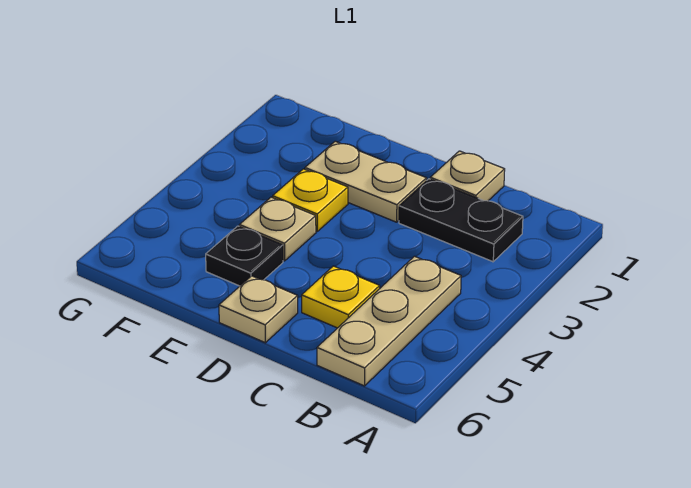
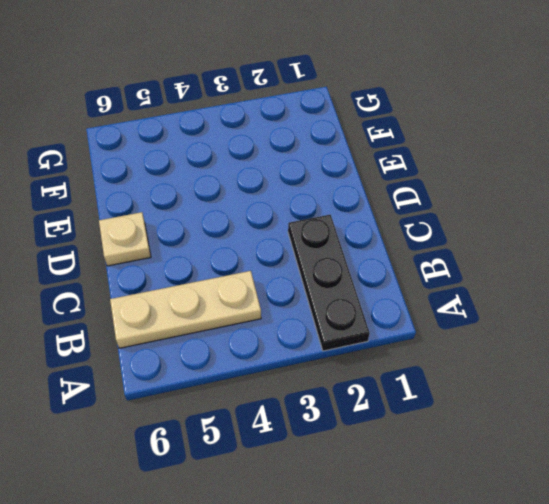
black plate A2:C2 level 1 -> black plate B2:C2 level 1
none -> tan plate C1 level 1
none -> yellow plate C5 level 1

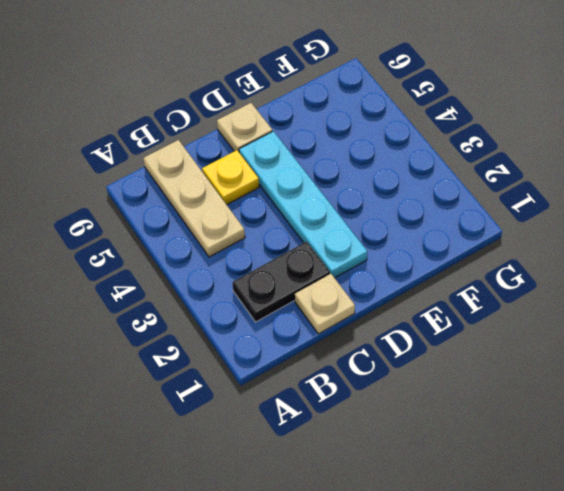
cyan plate D2:D5 level 1 -> tan plate D2:E2 level 1
none -> yellow plate E3 level 1
none -> tan plate E4 level 1

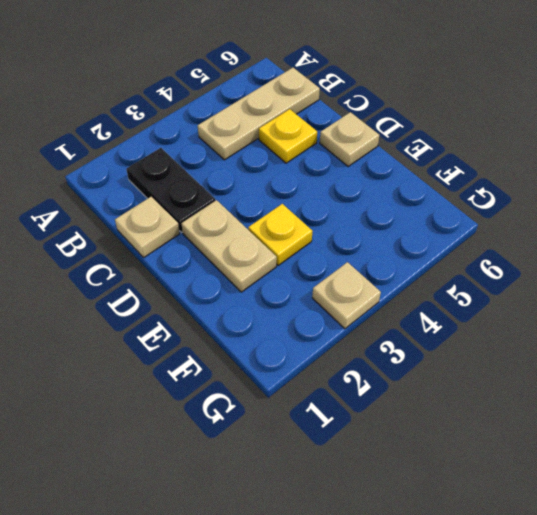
tan plate G3 level 1 -> tan plate E4 level 1
none -> black plate E5 level 1

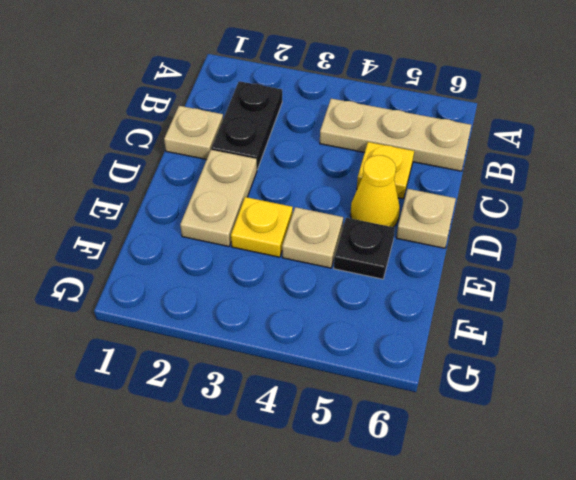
yellow cone D5 level 1 -> none

